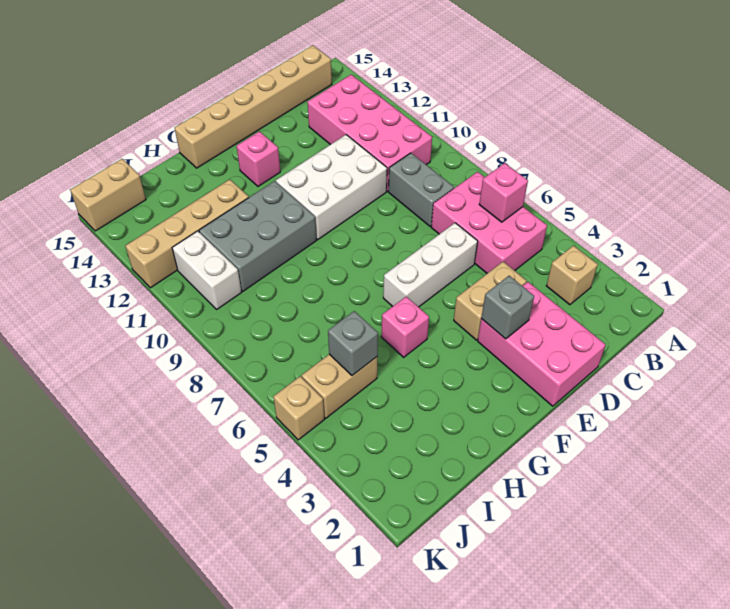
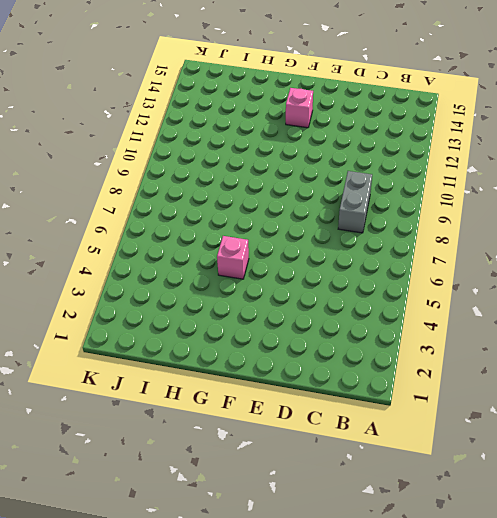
none -> tan brick B3 level 1
none -> pink brick B5:C7 level 1
none -> pink brick B10:C13 level 1

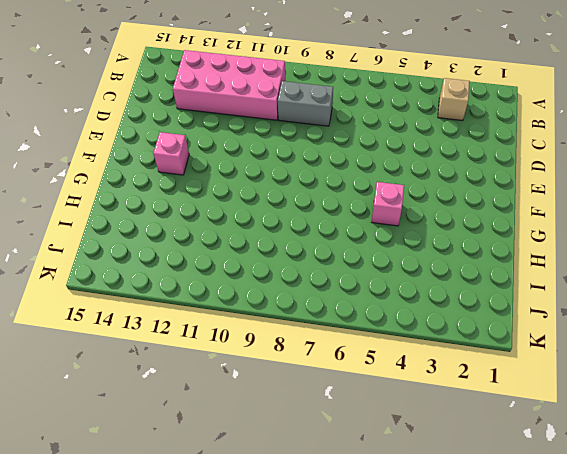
none -> pink brick B5:C7 level 1
none -> tan brick B15:G15 level 1
none -> pink brick D1:E3 level 1

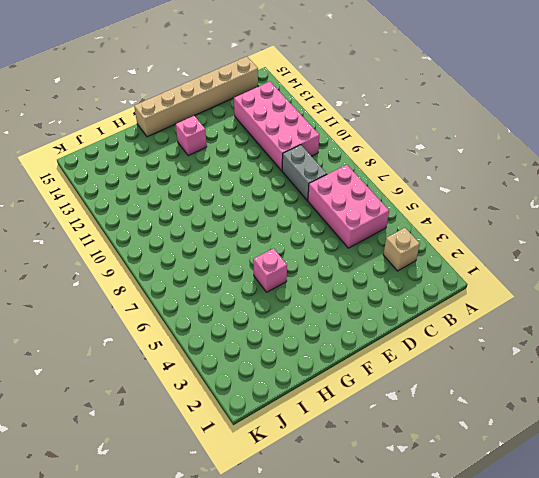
none -> pink brick D1:E3 level 1
none -> tan brick D4:E4 level 1
none -> white brick D6:F6 level 1

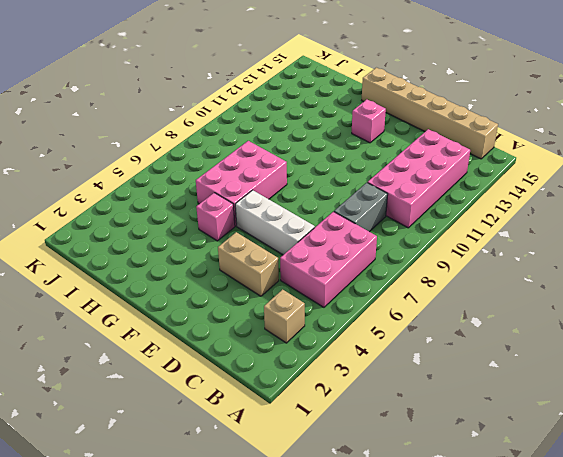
pink brick G6:H8 level 1 -> pink brick D1:E3 level 1
none -> white brick D10:F11 level 1
none -> grey brick G10:I11 level 1
none -> tan brick H12:K12 level 1

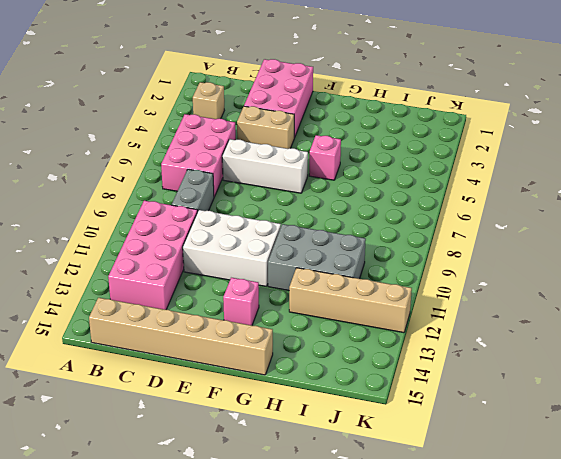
none -> tan brick I5:J5 level 1
none -> white brick J10:J11 level 1
none -> tan brick J15:K15 level 1

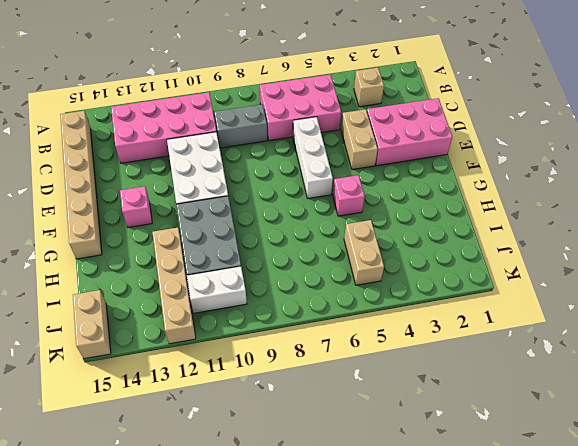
none -> tan brick K5 level 1
none -> pink brick B6 level 2
none -> grey brick E3 level 2

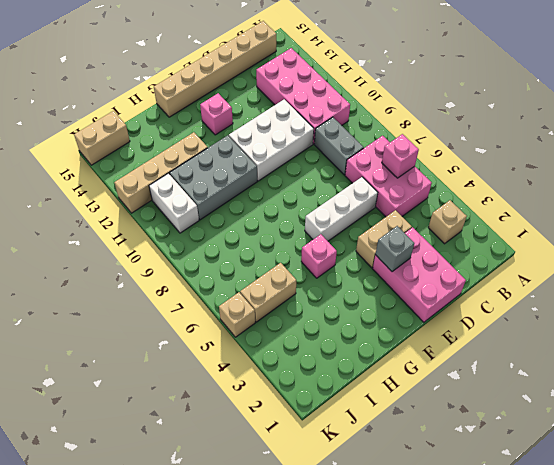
none -> grey brick I5 level 2

